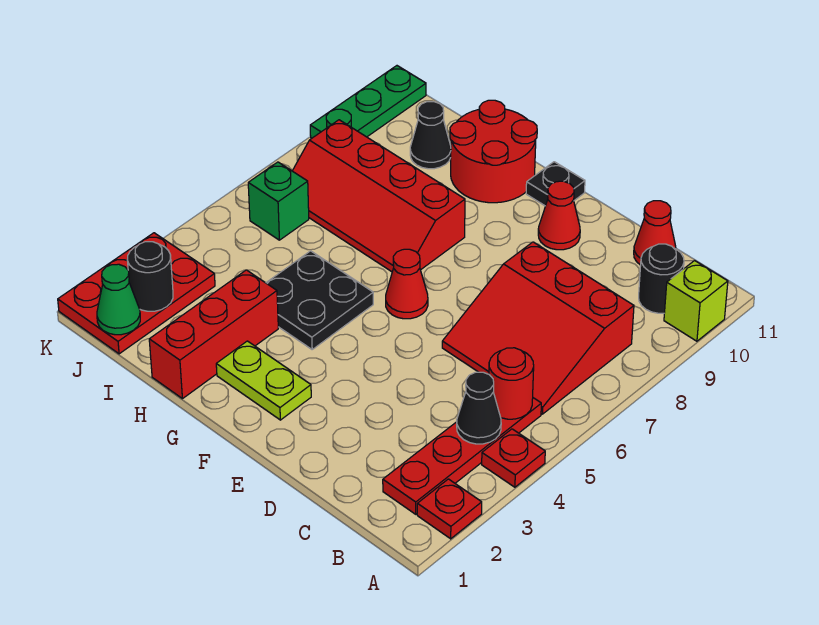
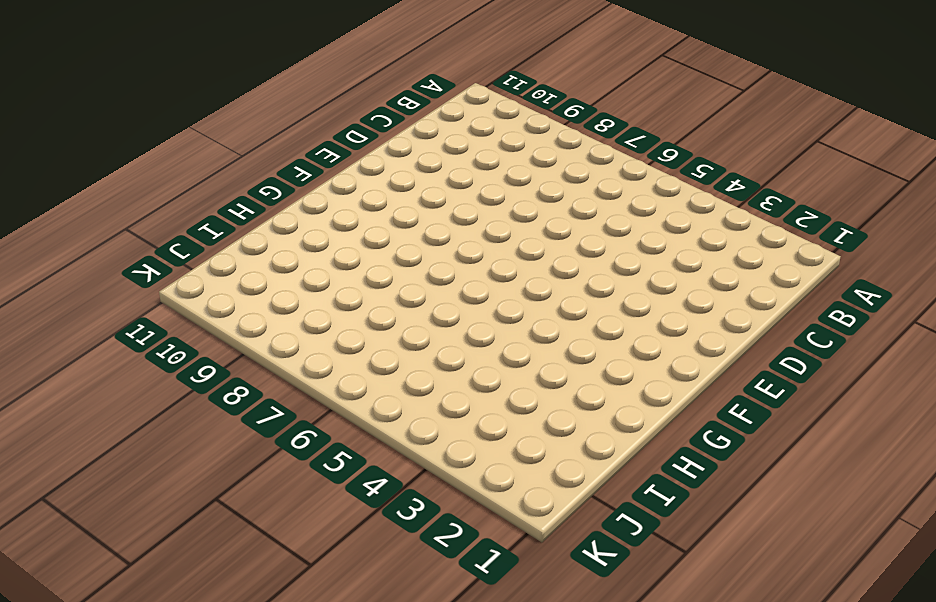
none -> red plate A2 level 1
none -> red plate A4 level 1
none -> lime brick A10 level 1

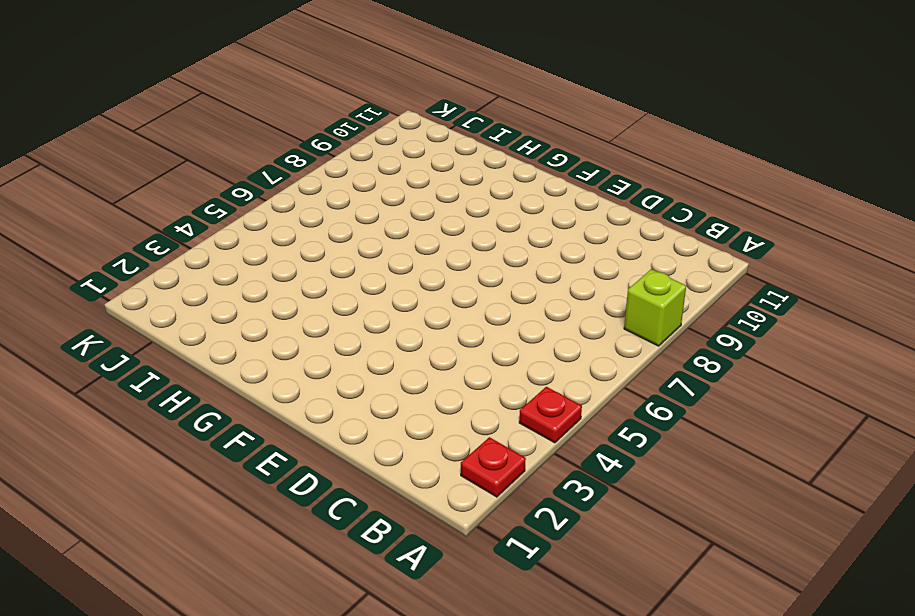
lime brick A8 level 1 -> lime brick A10 level 1
none -> red plate B2:B5 level 1
none -> red slope B6:D8 level 1 top 8
none -> black round brick B10 level 1

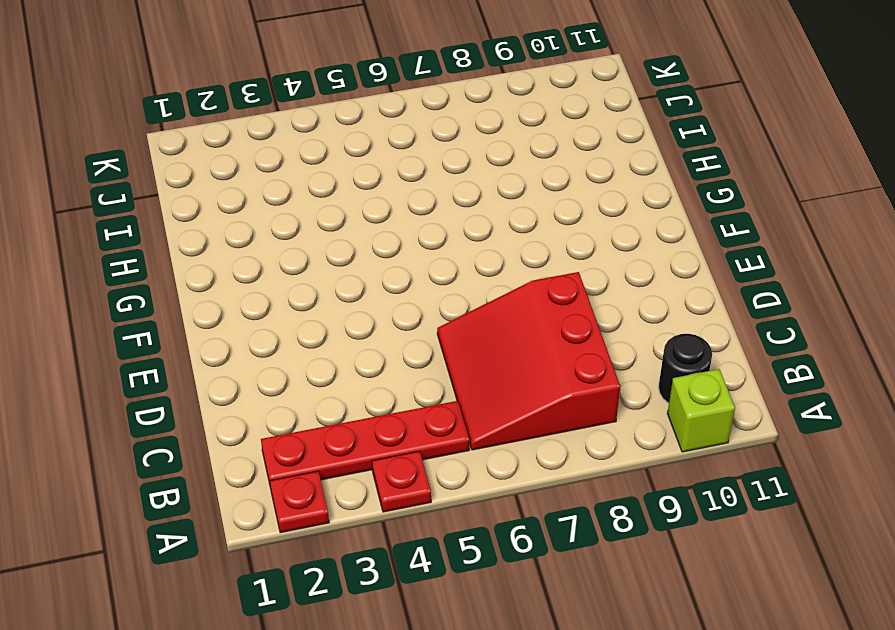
none -> red cone C11 level 1
none -> red cone E10 level 1
none -> lime plate F2:G2 level 1

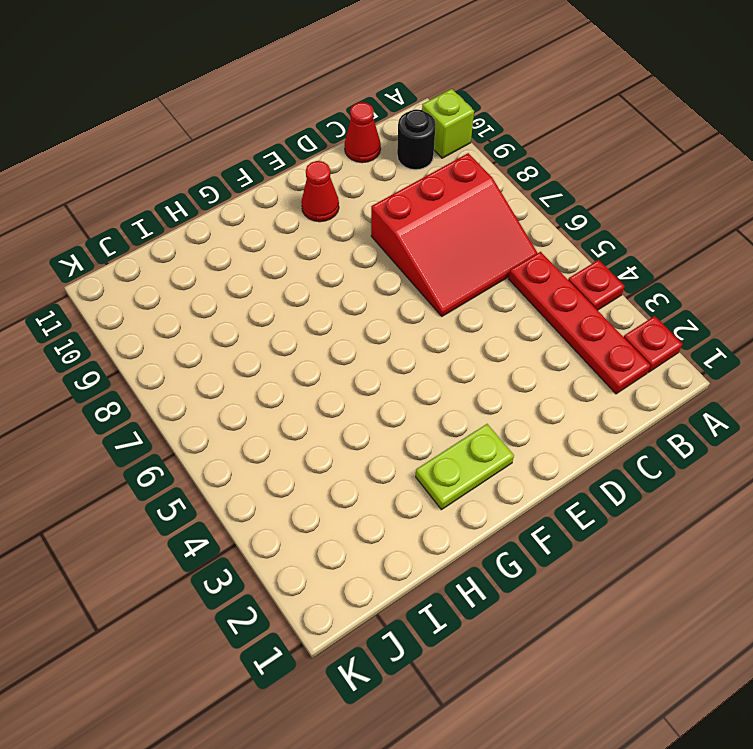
none -> red cone F6 level 1
none -> black plate F11 level 1
none -> black plate G4:H5 level 1

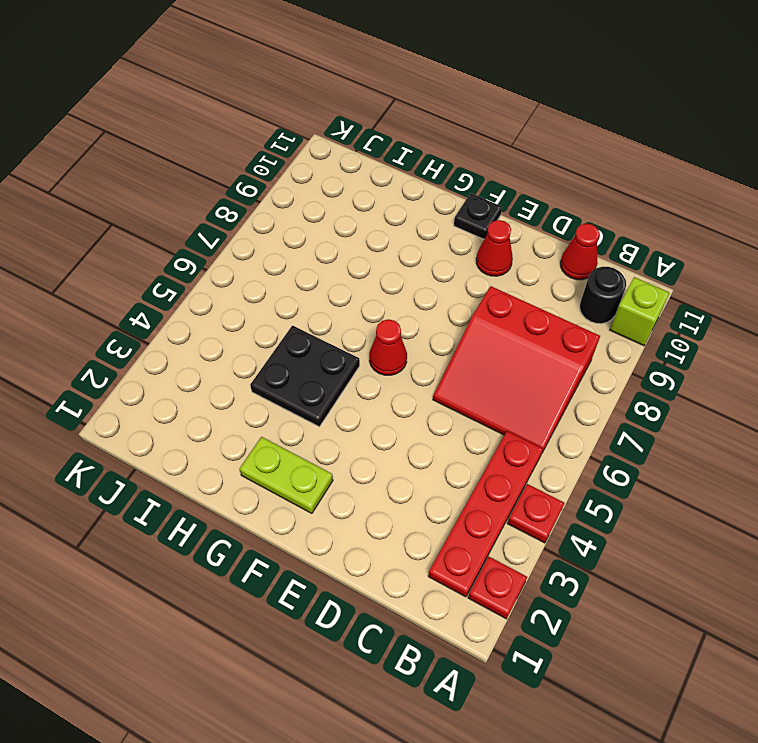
none -> red slope G7:J8 level 1 top 8
none -> red round brick G10:H11 level 1
none -> red brick H1:H3 level 1

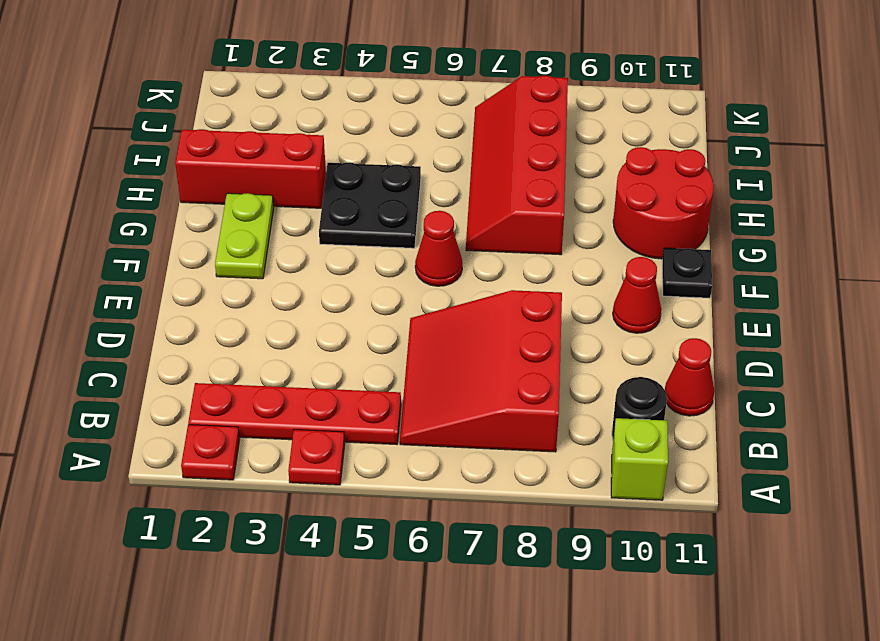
none -> black cone I10 level 1
none -> red plate J1:K3 level 1
none -> green brick J6 level 1

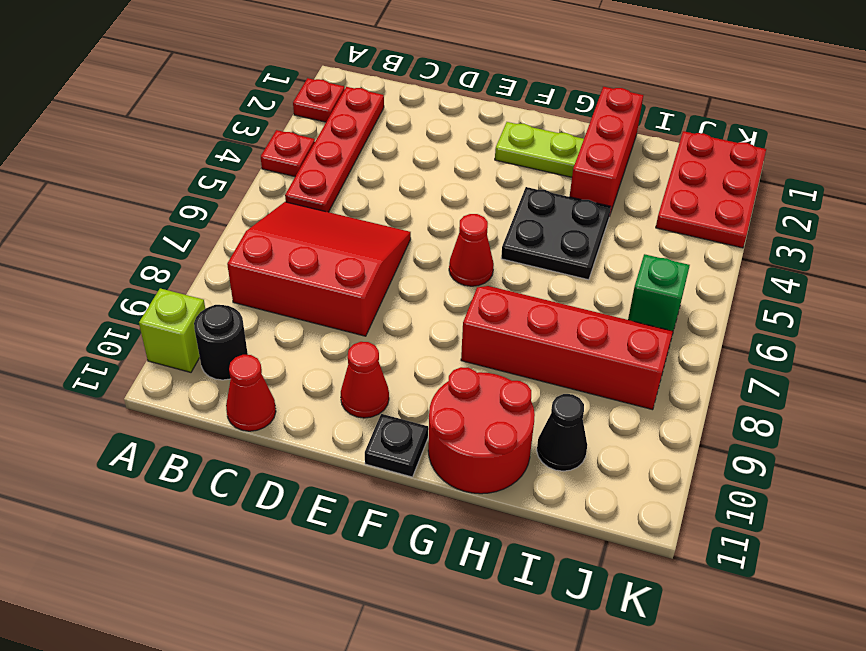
none -> green plate K9:K11 level 1
none -> black cone B4 level 2
none -> red round brick B5 level 2

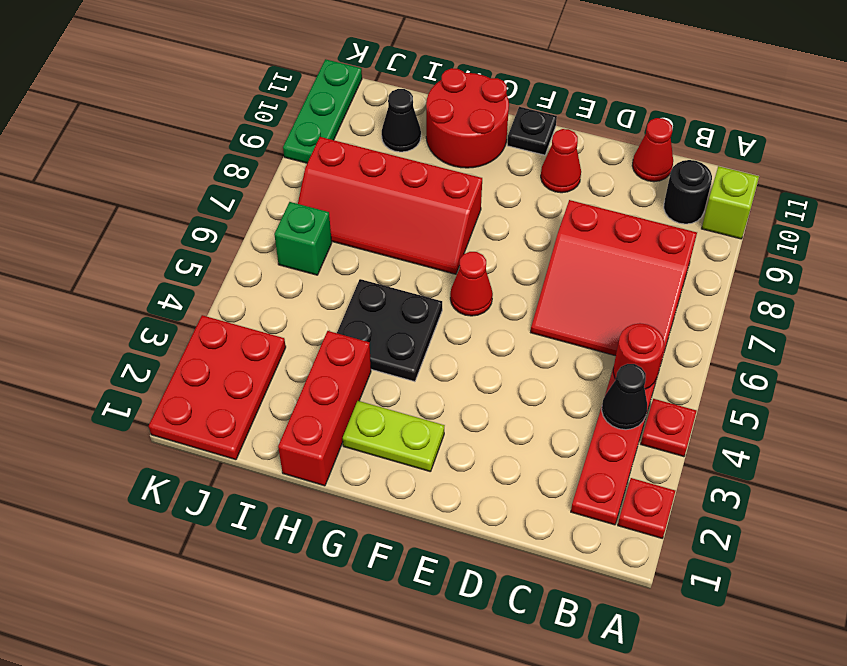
none -> green cone J1 level 2
none -> black round brick J2 level 2

